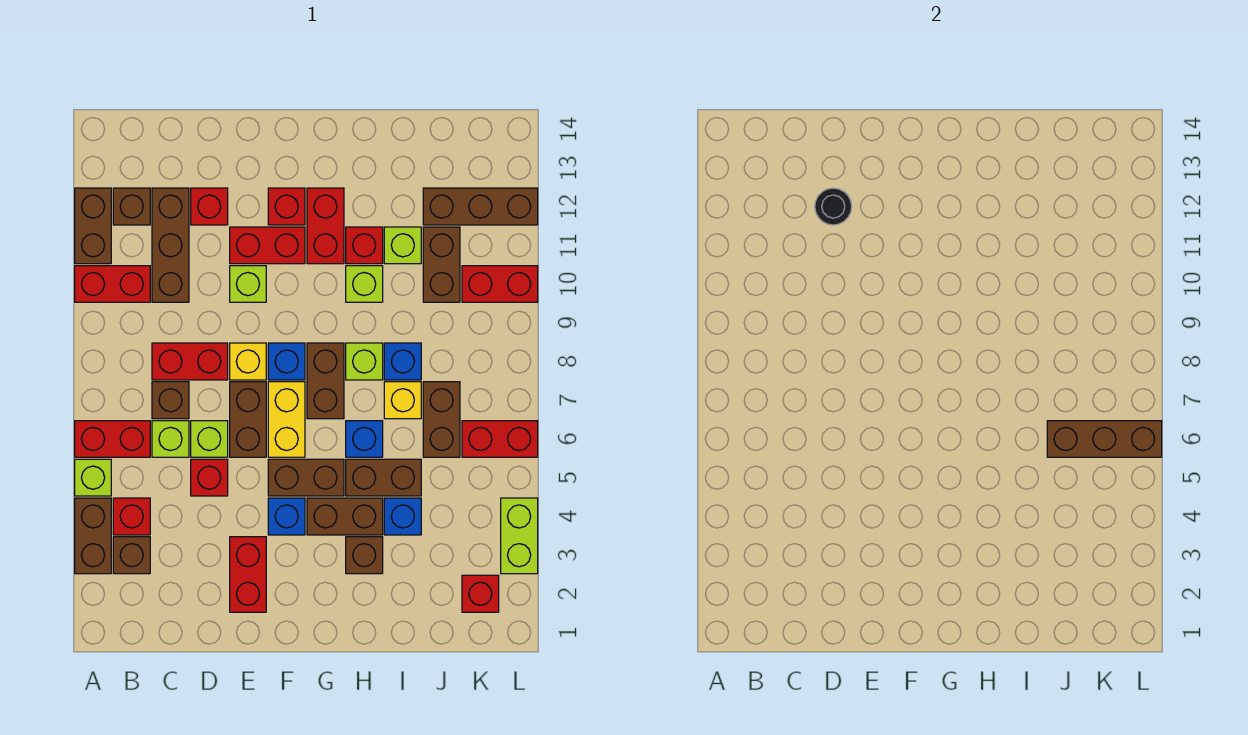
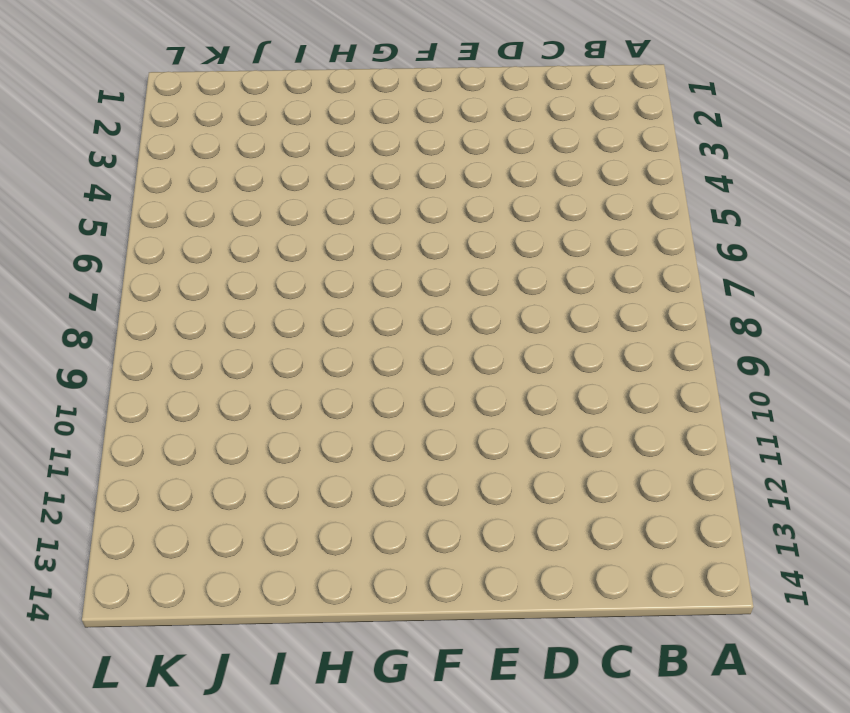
none -> brown brick A3:A4 level 1
none -> lime brick A5 level 1
none -> red brick A6:B6 level 1
none -> red brick A10:B10 level 1

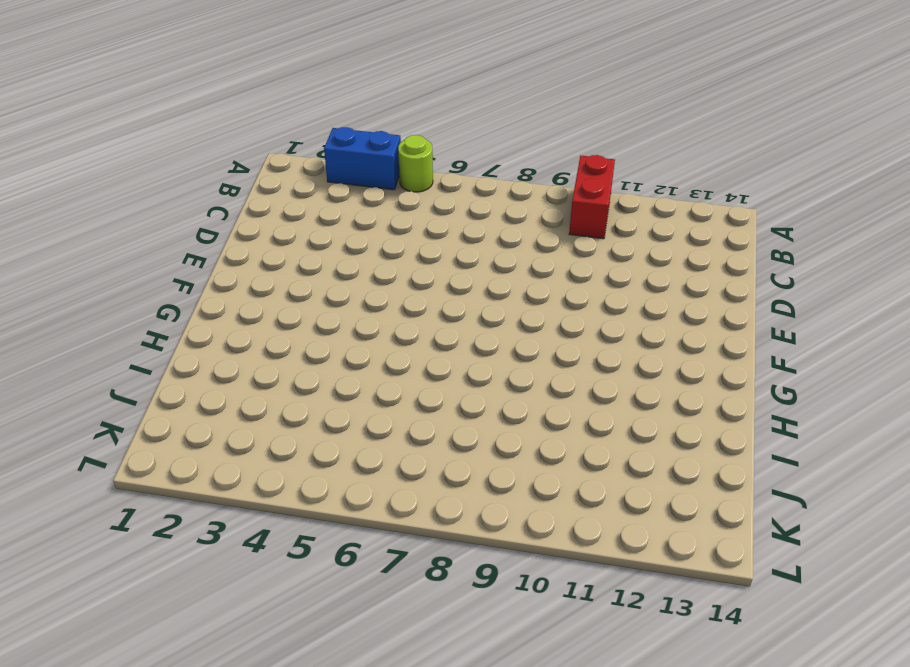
blue brick A3:A4 level 1 -> brown brick A3:A4 level 1
lime round brick A5 level 1 -> lime brick A5 level 1
none -> red brick A6:B6 level 1
none -> brown brick A11:A12 level 1
none -> brown brick B3 level 1
none -> red brick B4 level 1

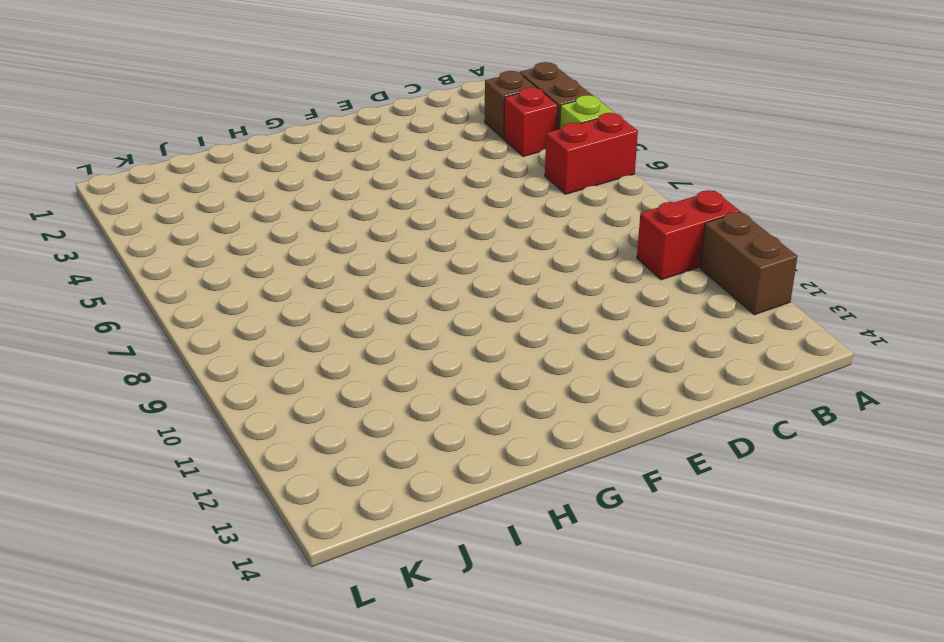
none -> brown brick B12 level 1
none -> lime brick C6 level 1
none -> brown brick C7 level 1
none -> red brick C8:D8 level 1

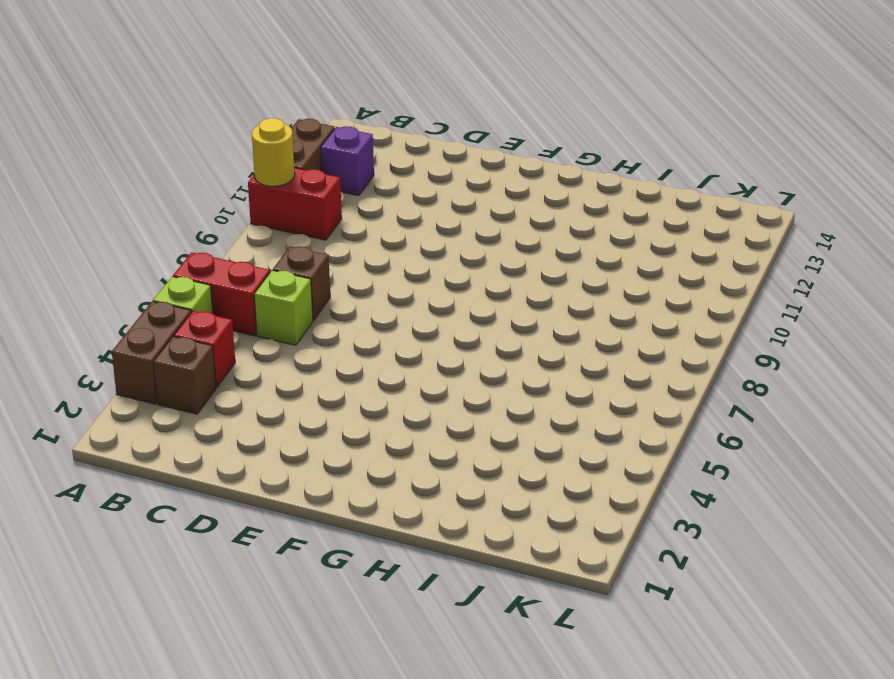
yellow round brick A10 level 2 -> none
purple brick B12 level 1 -> brown brick B12 level 1
none -> red brick C8:D8 level 1
none -> brown brick C10:C12 level 1
none -> red brick D5 level 1
none -> lime brick D6 level 1

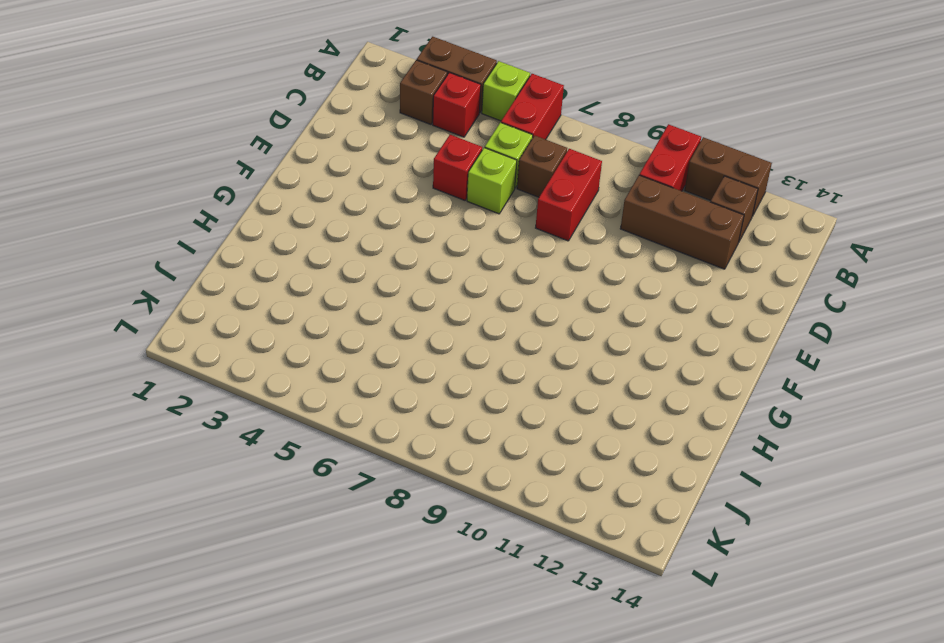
none -> red brick D12 level 1
none -> red brick E2:E3 level 1
none -> brown brick E6:E7 level 1
none -> yellow brick E8 level 1

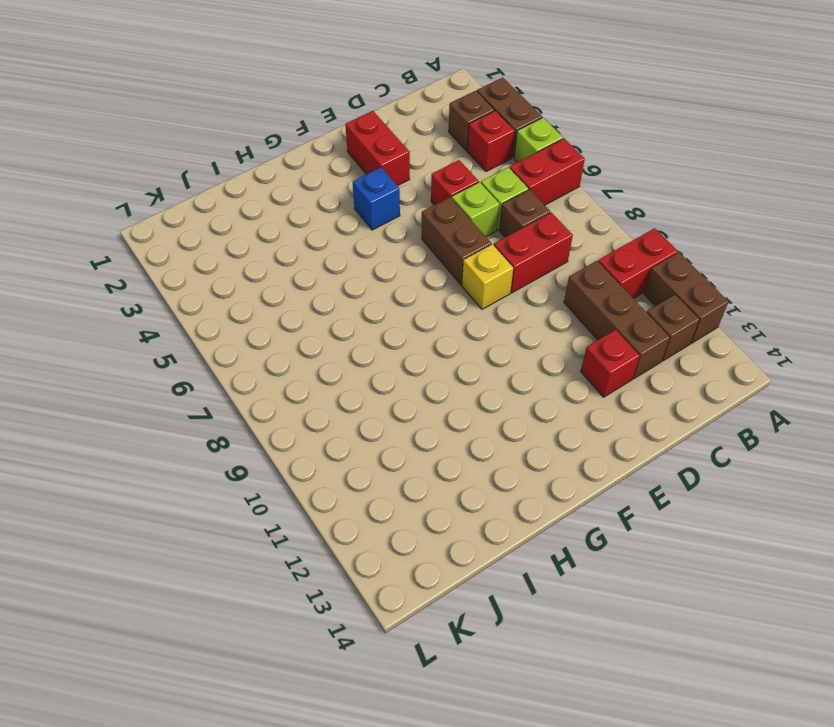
none -> lime brick E10 level 1
none -> red brick E11:F11 level 1
none -> brown brick F5:G5 level 1
none -> yellow brick F6:F7 level 1

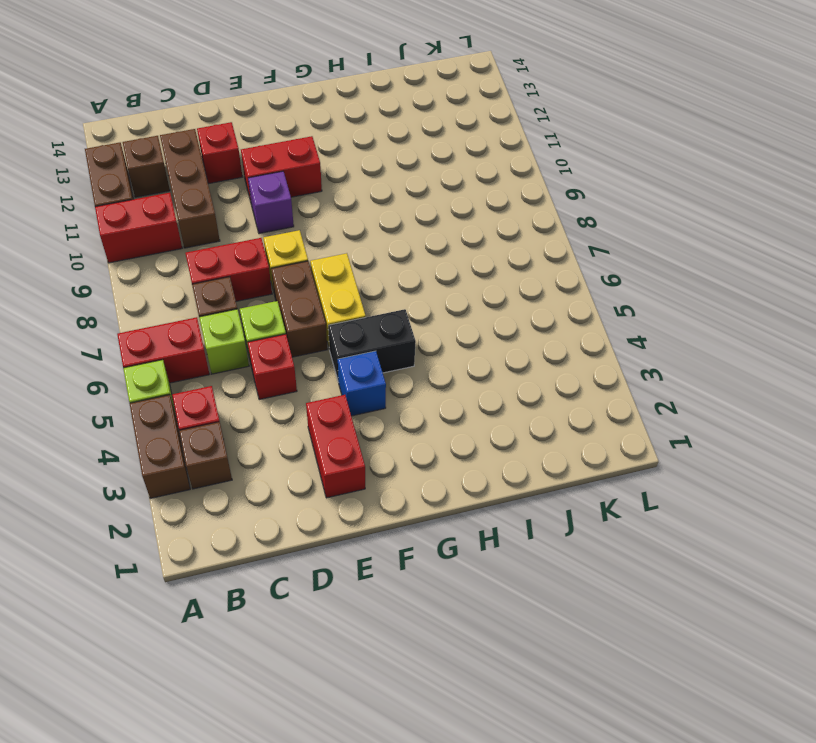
purple brick E10 level 1 -> lime brick E10 level 1
black brick F5:G5 level 1 -> brown brick F5:G5 level 1
none -> blue brick F8 level 1
none -> red brick F12 level 1
none -> brown brick G4:H4 level 1
none -> brown brick G7:G8 level 1

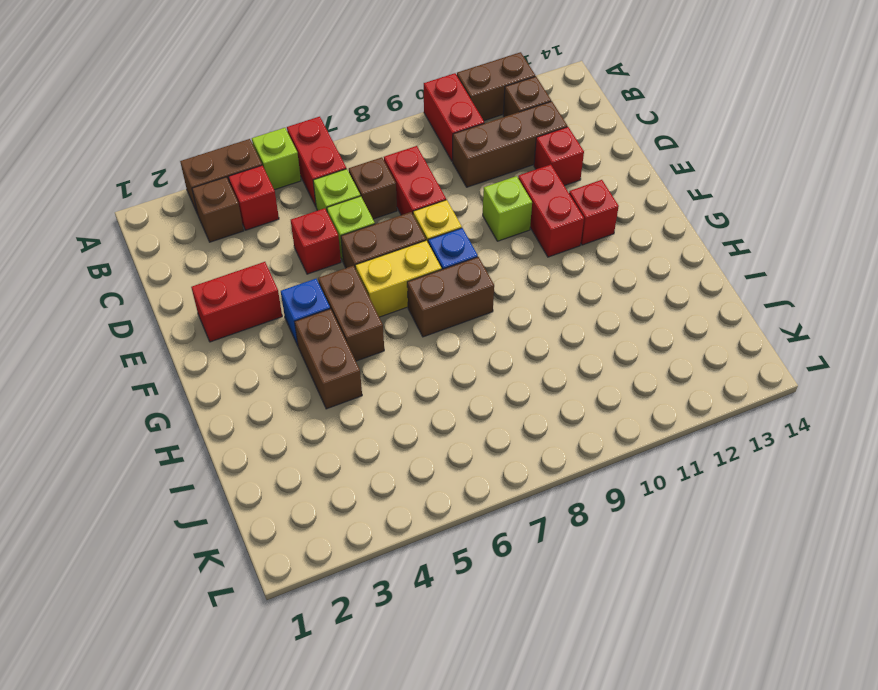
none -> red brick G11:G12 level 1
none -> brown brick H3 level 1
none -> brown brick H5:I5 level 1
none -> blue brick H6 level 1

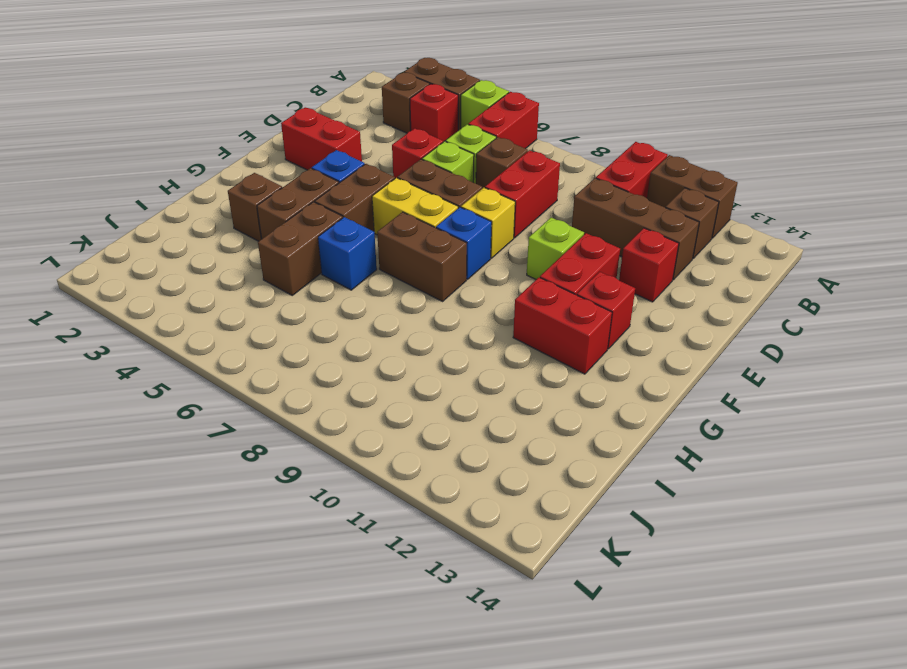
none -> lime brick H8 level 1
none -> lime brick H10 level 1
none -> red brick H11 level 1
none -> blue brick I4 level 1

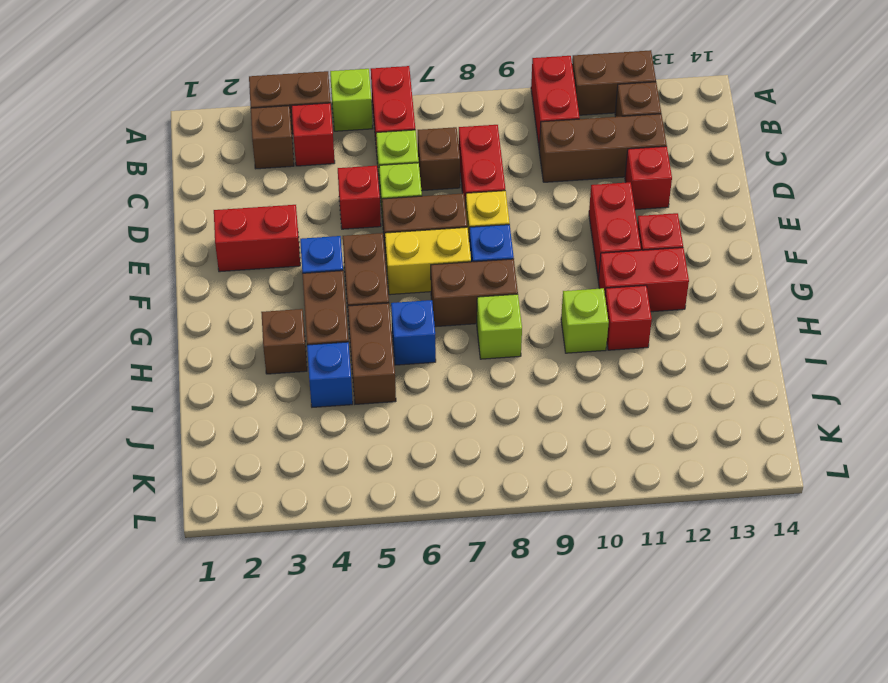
none -> lime brick E10 level 1
none -> yellow brick I7 level 1
none -> blue brick I8 level 1
none -> lime brick I11 level 1

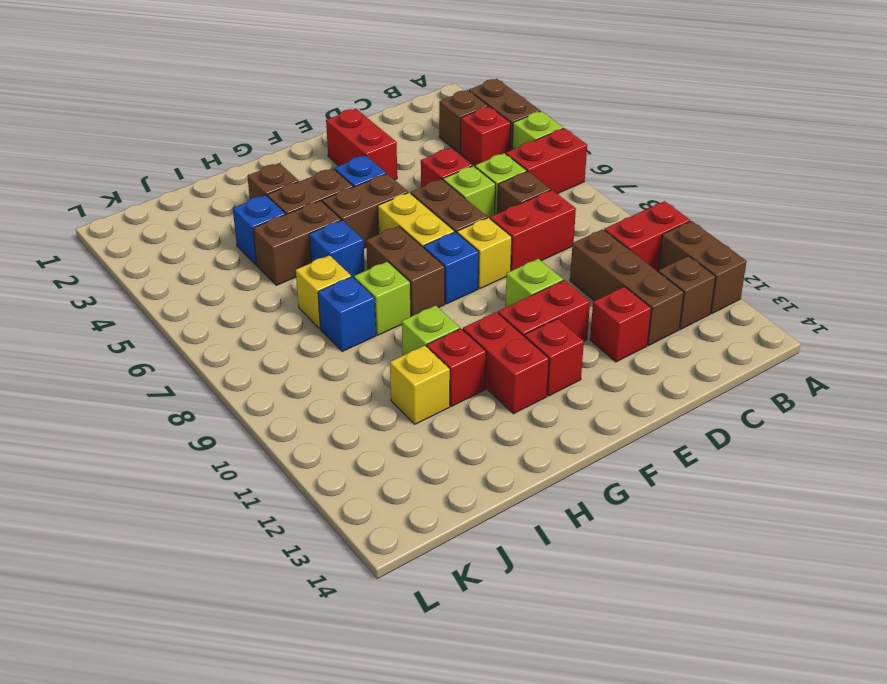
yellow brick I11 level 1 -> lime brick I11 level 1
none -> brown brick J6:J7 level 1
none -> brown brick J10:J11 level 1
none -> brown brick J12:L12 level 1
none -> red brick K2 level 1

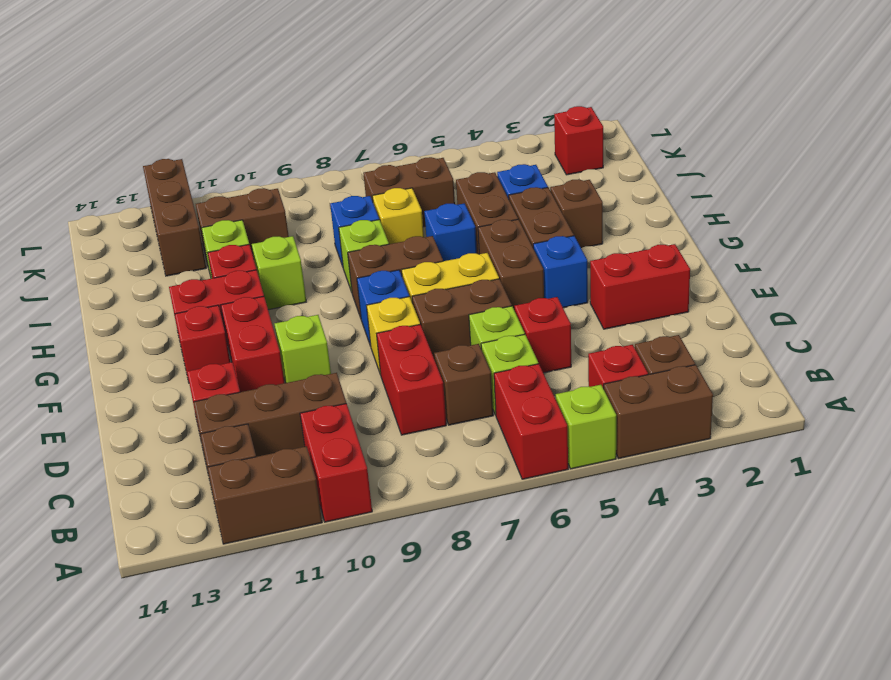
none -> red brick K6:L6 level 1
none -> red brick K10:L10 level 1
none -> lime brick L3:L4 level 1
none -> black round brick D12 level 2

